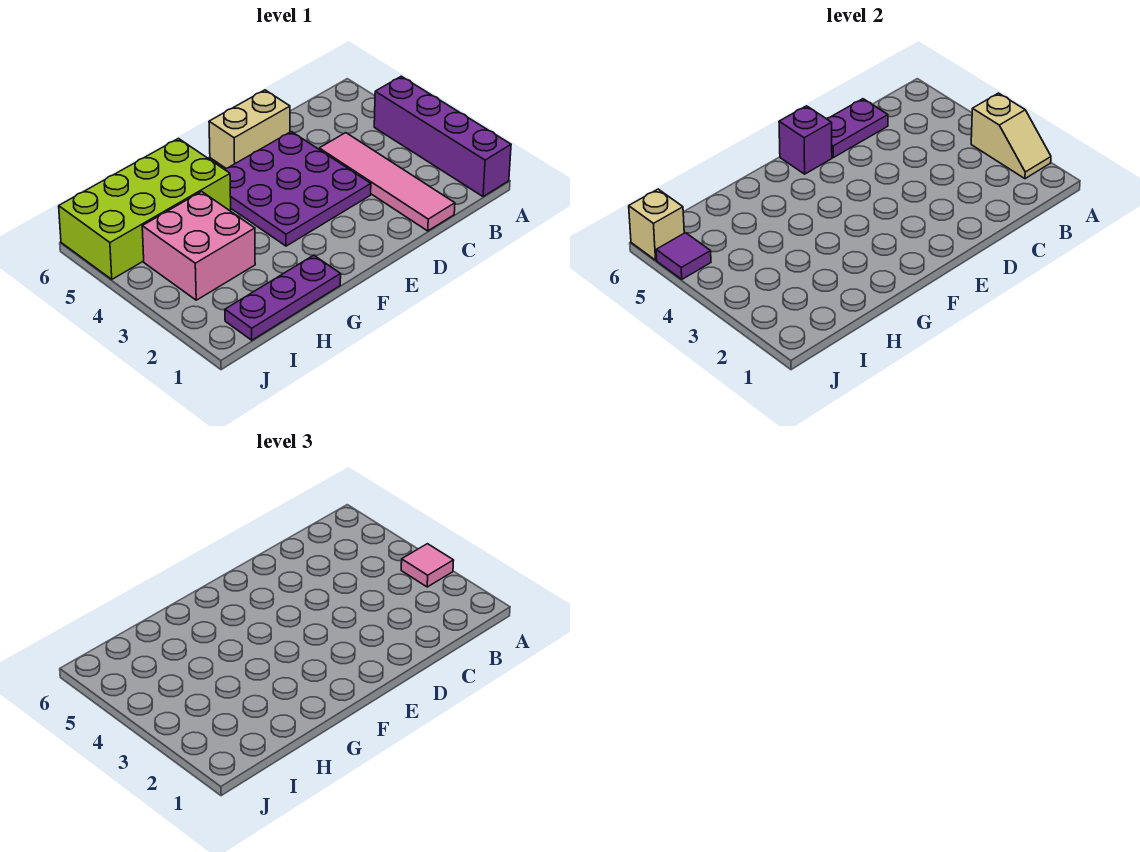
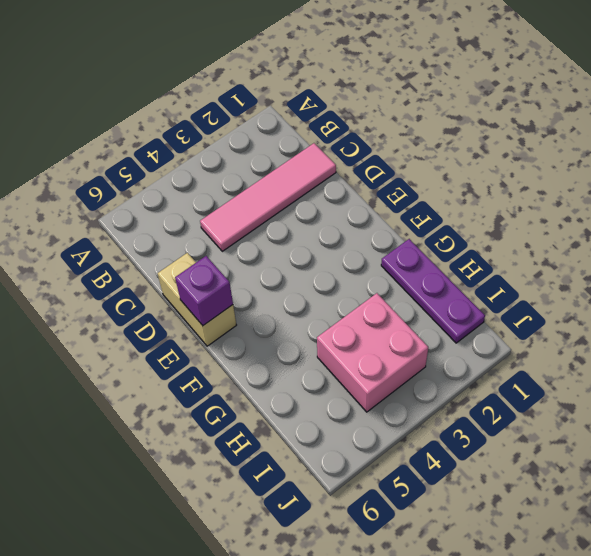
none -> purple brick A1:A4 level 1
none -> purple plate D3:F5 level 1
none -> lime brick G5:J6 level 1

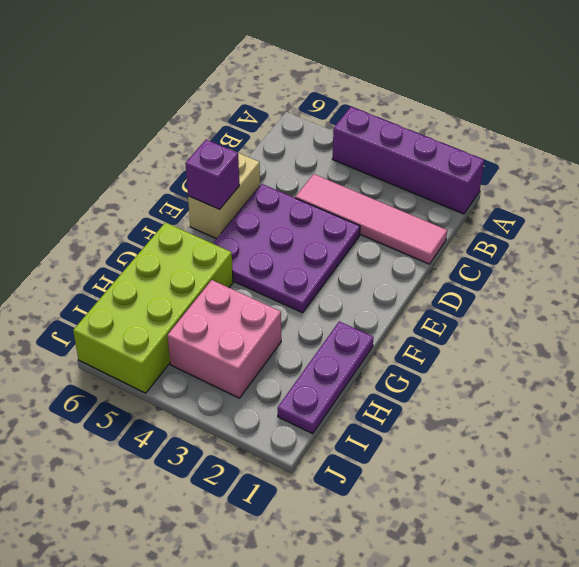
none -> tan slope A2:A3 level 2 top 3
none -> purple plate C6:D6 level 2
none -> purple tile J5 level 2

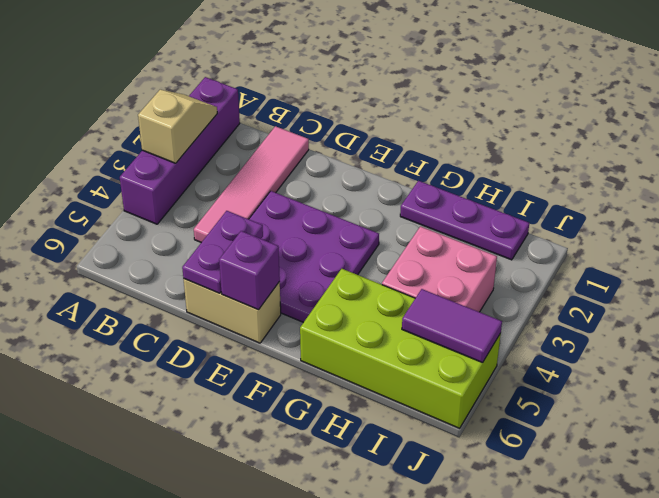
purple plate D5:D6 level 2 -> purple plate C6:D6 level 2
purple tile I5:J5 level 2 -> purple tile J5 level 2
none -> tan brick J6 level 2
none -> pink tile A3 level 3

